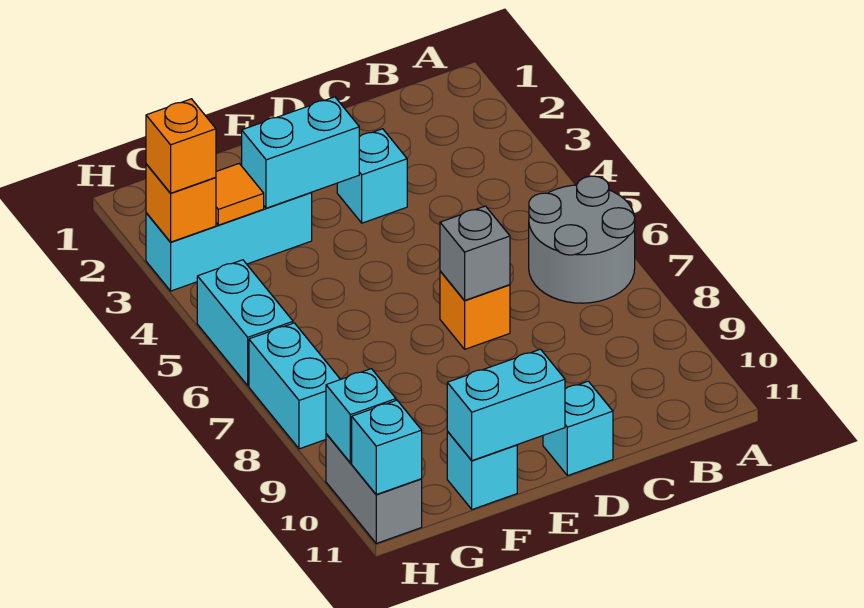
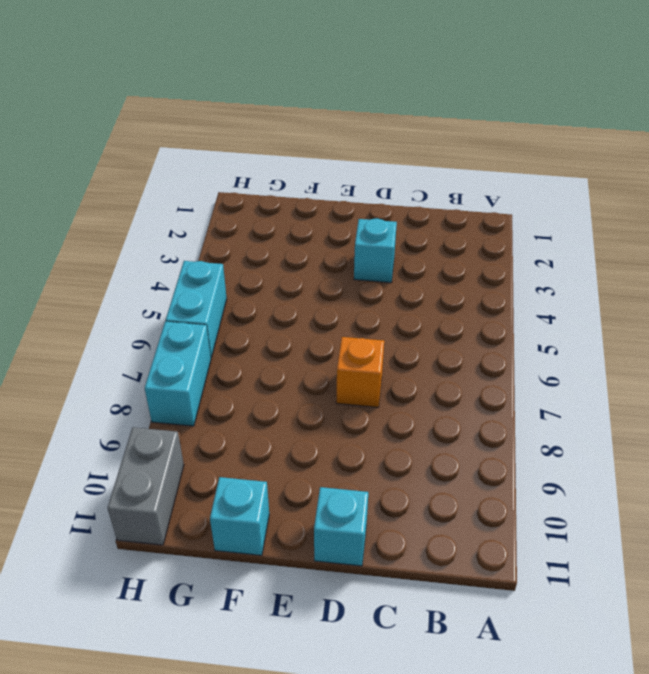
none -> grey round brick A6:B7 level 1
none -> cyan brick F3:H3 level 1
none -> grey brick D7 level 2

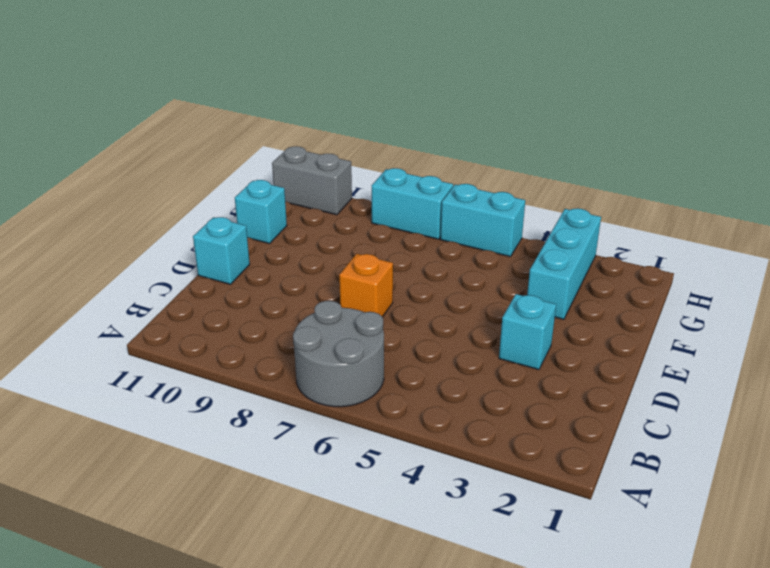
none -> grey brick D7 level 2
none -> cyan brick E3:F3 level 2
none -> cyan brick E11:F11 level 2

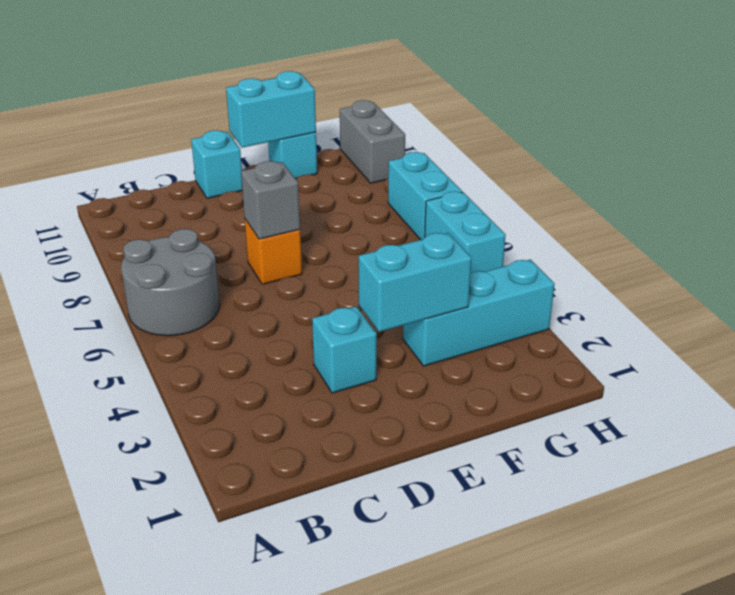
none -> orange tile G3 level 2
none -> orange brick H3 level 2
none -> cyan brick H10 level 2

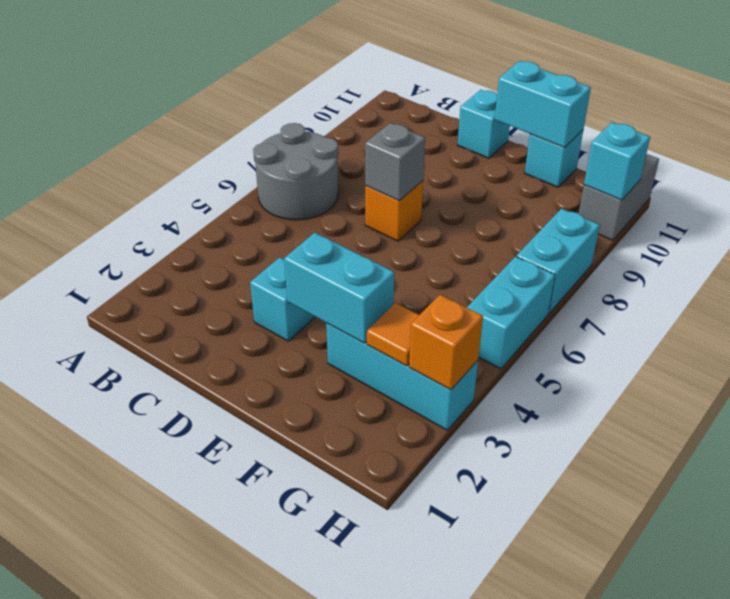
none -> cyan brick H11 level 2
none -> orange brick H3 level 3

